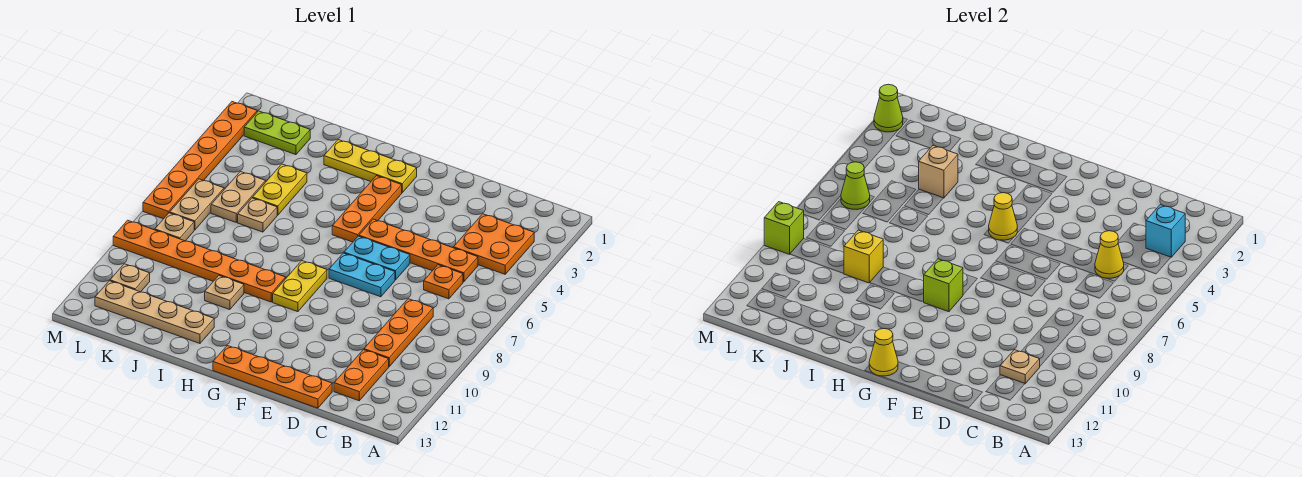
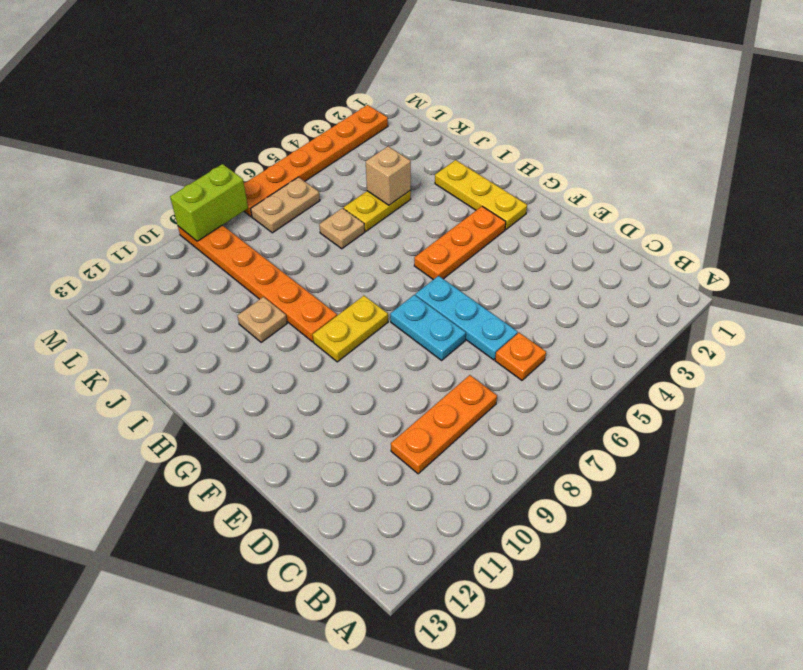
cyan plate D6:F6 level 1 -> cyan plate E6:F6 level 1
lime brick M8:M9 level 2 -> lime brick M9 level 2
none -> orange plate B3:C4 level 1
none -> orange plate C5:F5 level 1
none -> orange plate C11:C12 level 1
none -> orange plate D13:G13 level 1

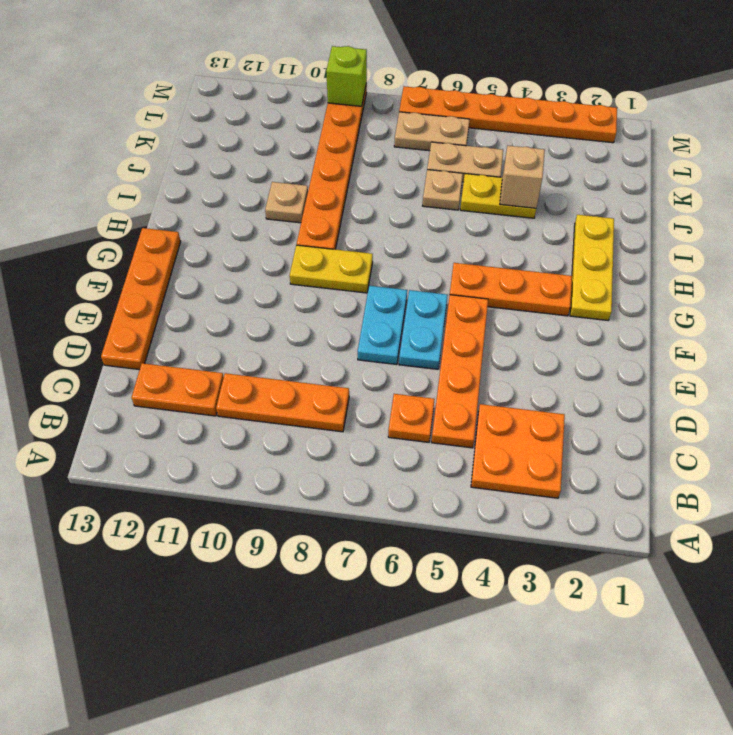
none -> tan plate I12:L12 level 1
none -> lime plate K2:L2 level 1
none -> tan plate L8 level 1
none -> tan plate L11 level 1

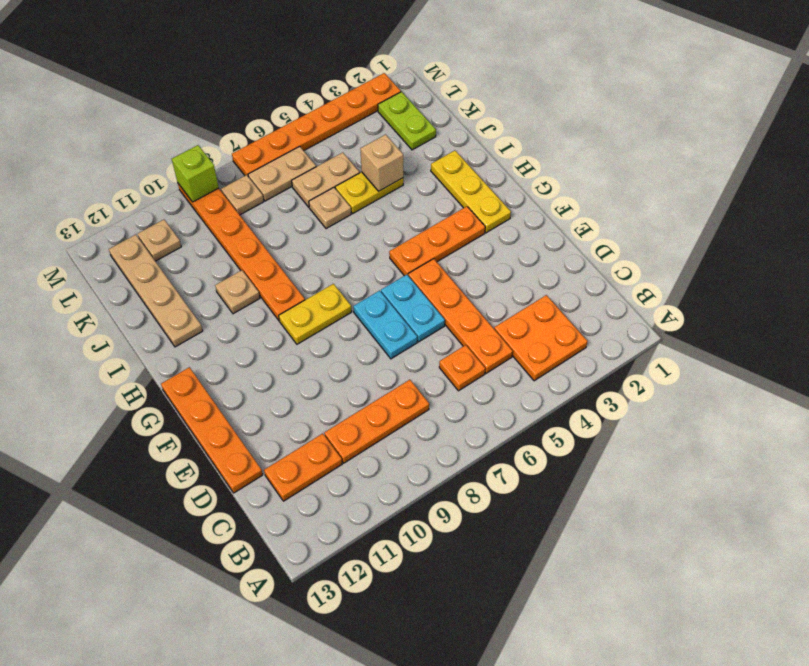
none -> cyan brick B3 level 2
none -> yellow cone C5 level 2
none -> tan plate C11 level 2
none -> yellow cone G5 level 2

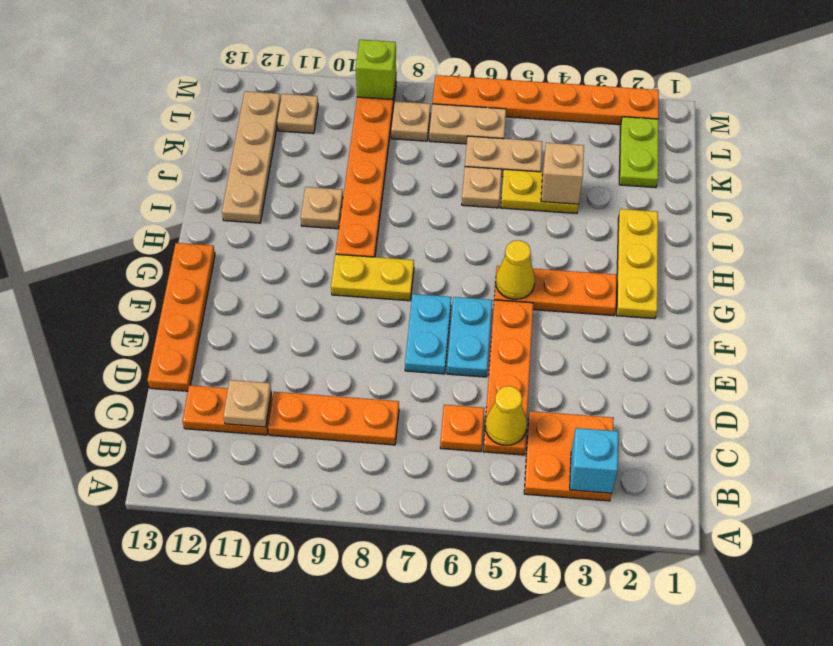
none -> lime brick G9 level 2
none -> yellow cone G13 level 2
none -> yellow brick J9 level 2
none -> lime cone L6 level 2

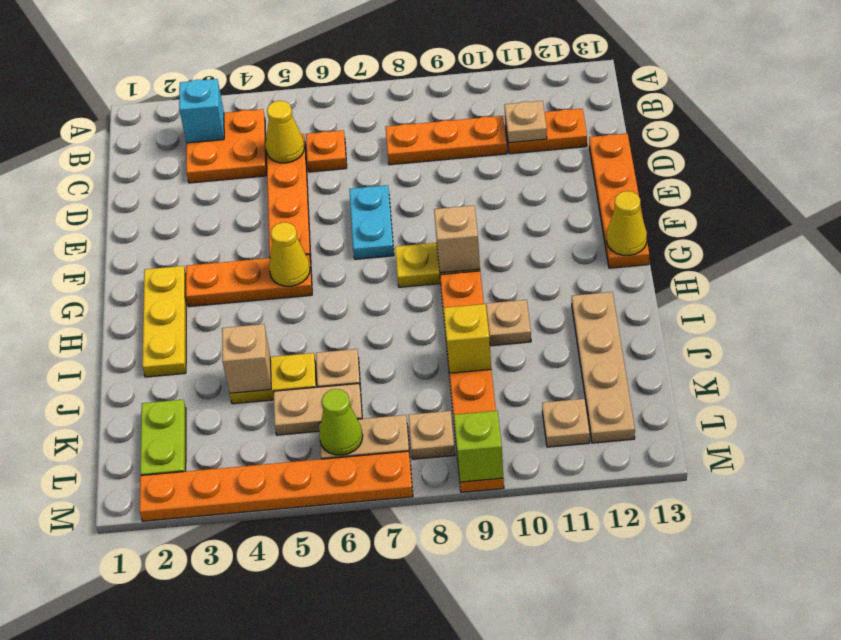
tan brick G9 level 2 -> lime brick G9 level 2
none -> cyan plate E6:F6 level 1
none -> lime cone M2 level 2

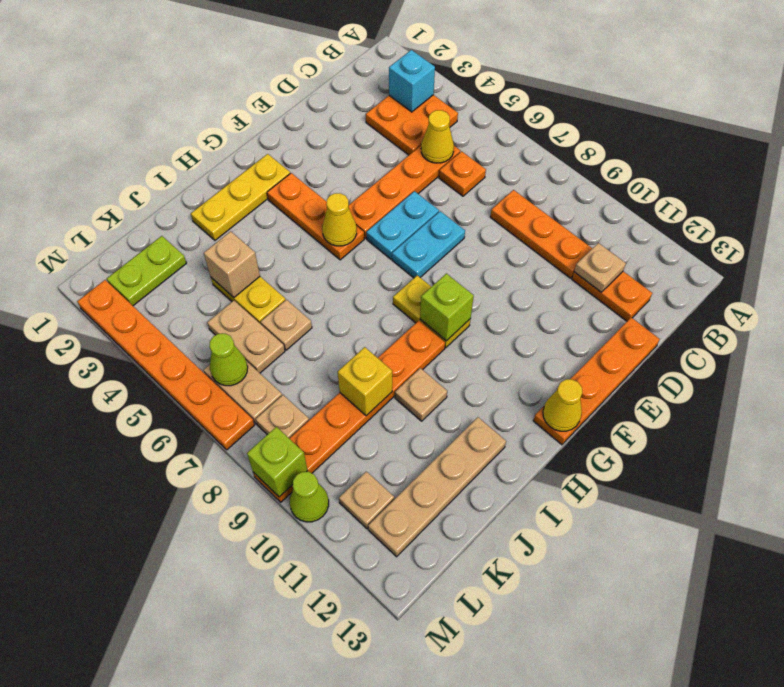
lime cone M10 level 1 -> lime cone M2 level 2

